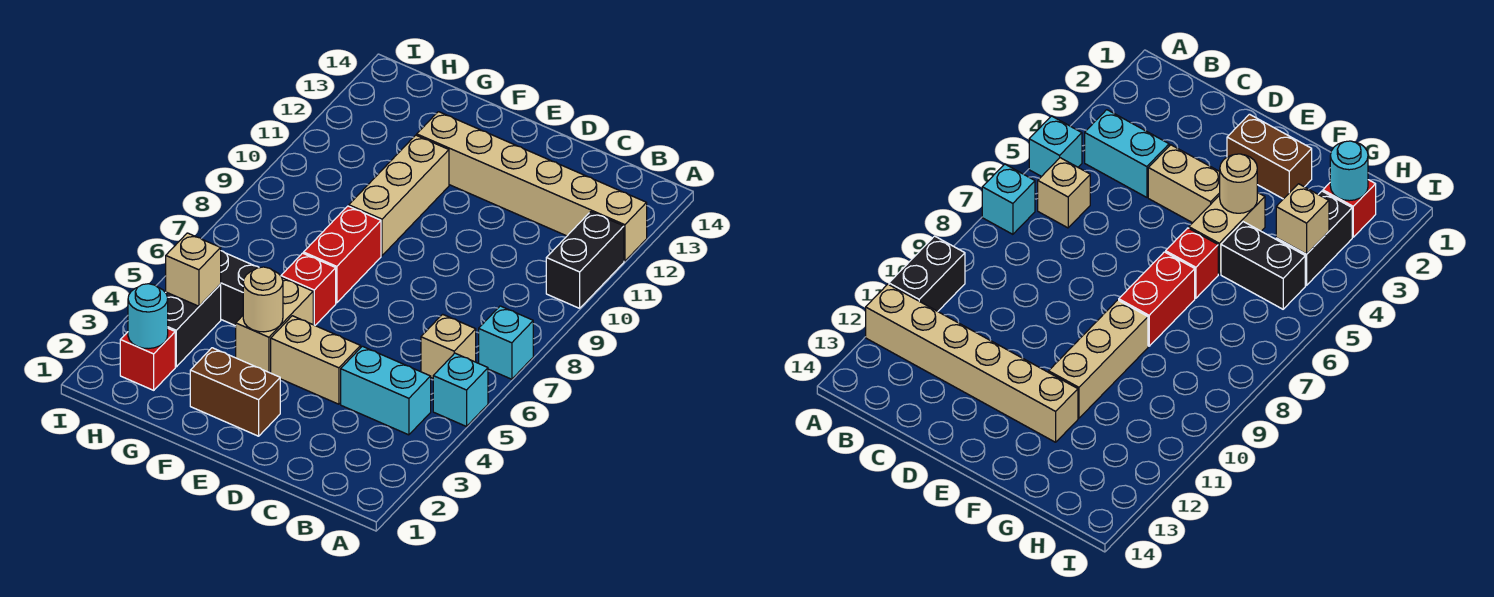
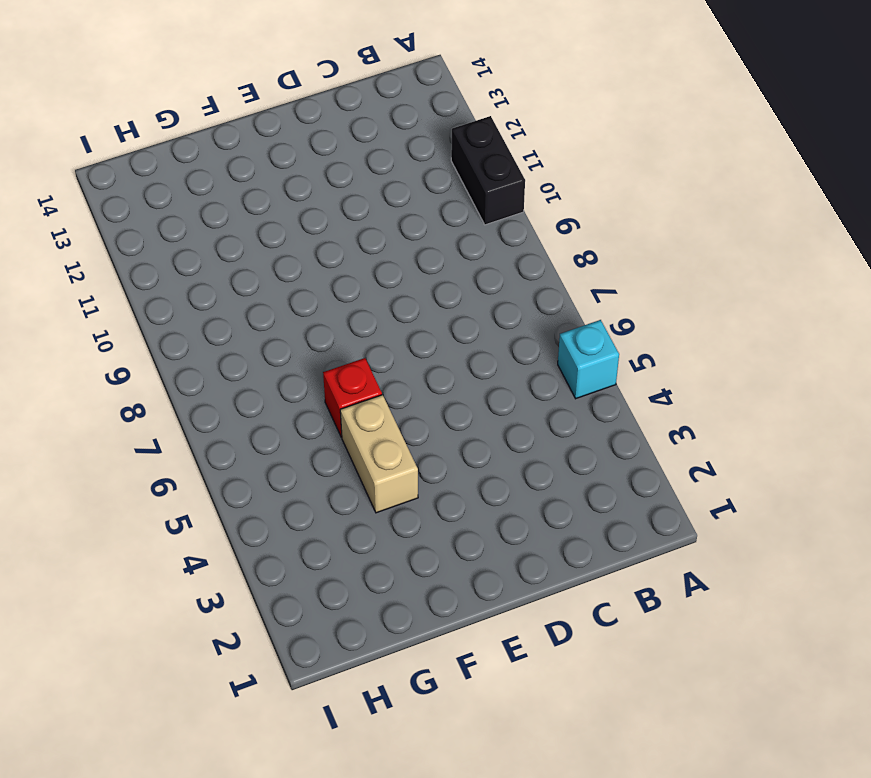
none -> cyan brick A7 level 1
none -> tan brick A12:F12 level 1
none -> cyan brick B4:C4 level 1

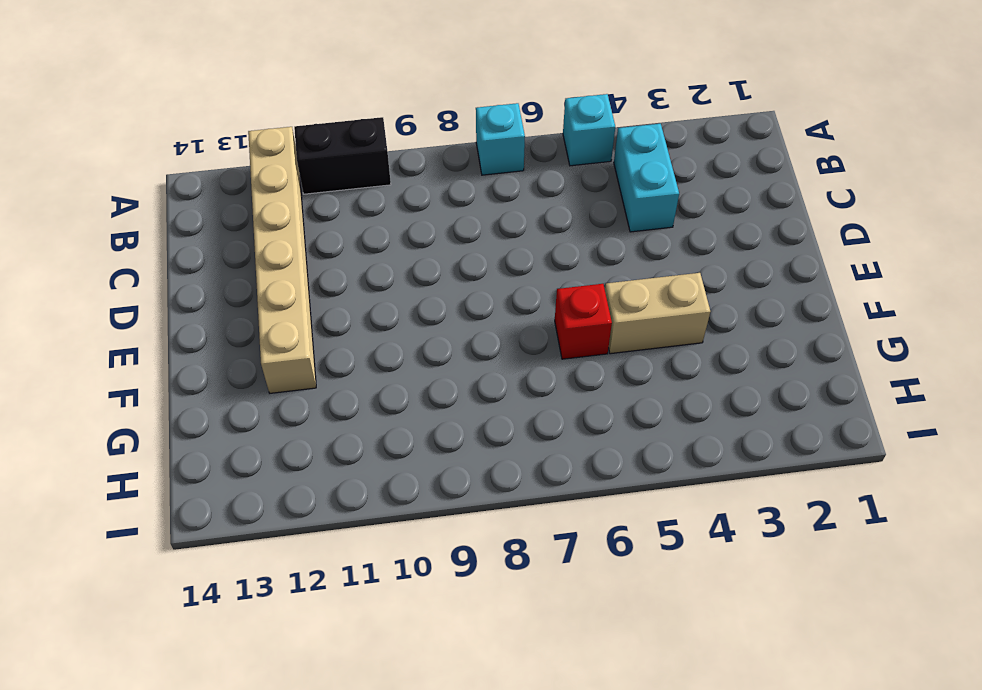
none -> tan brick B6 level 1
none -> tan brick D4:E4 level 1
none -> brown brick E2:F2 level 1

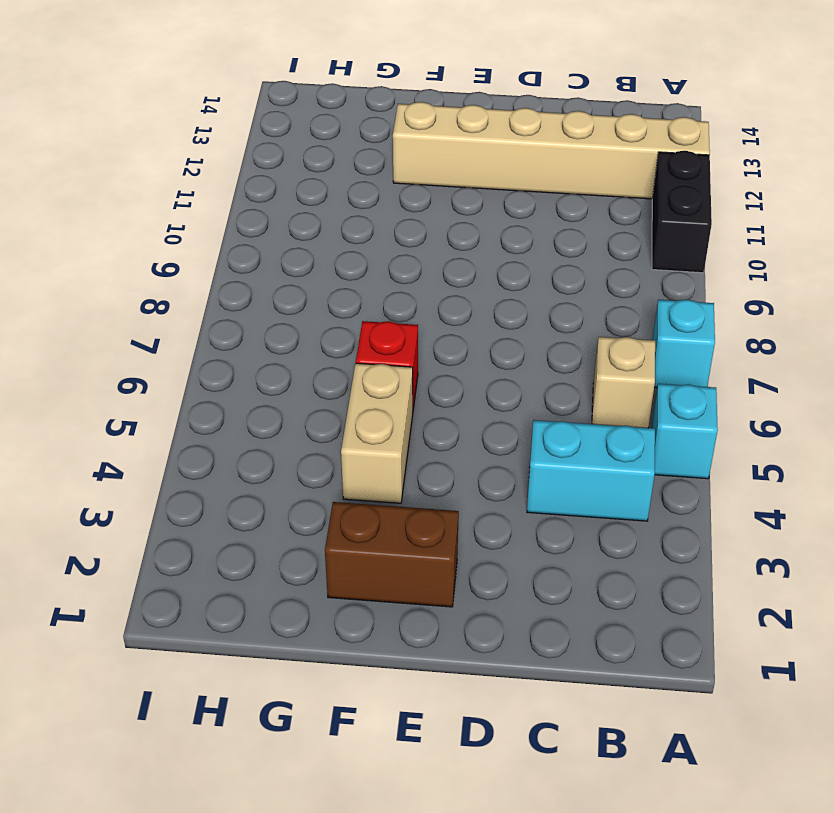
none -> tan brick D4:E4 level 1
none -> red brick F7:F8 level 1
none -> tan brick F9:F11 level 1

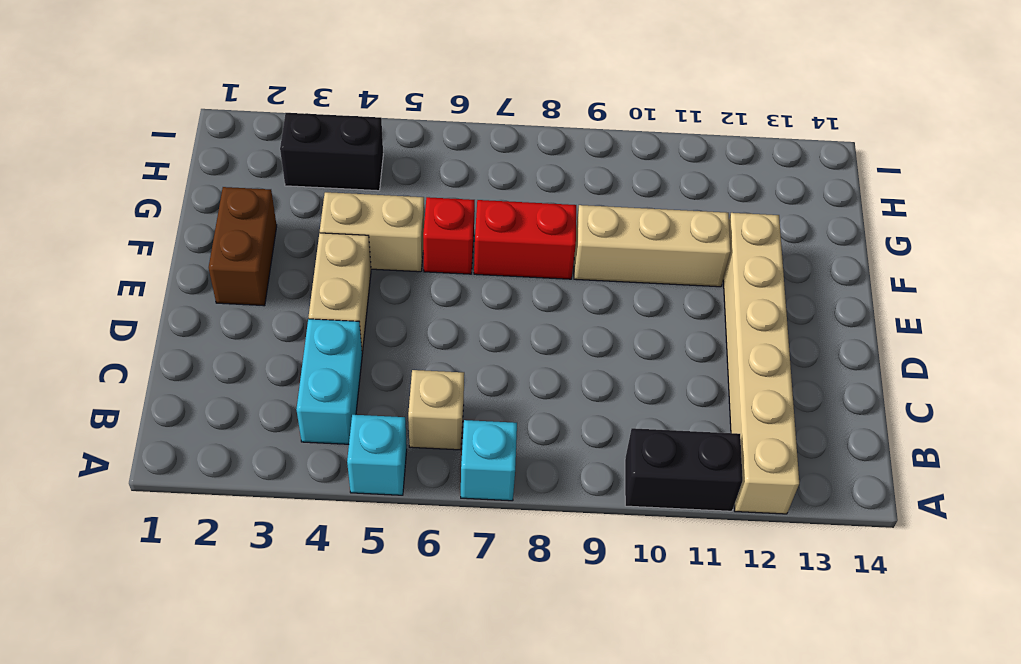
none -> black brick G5:H5 level 1
none -> red brick H2 level 1
none -> tan round brick F4 level 2

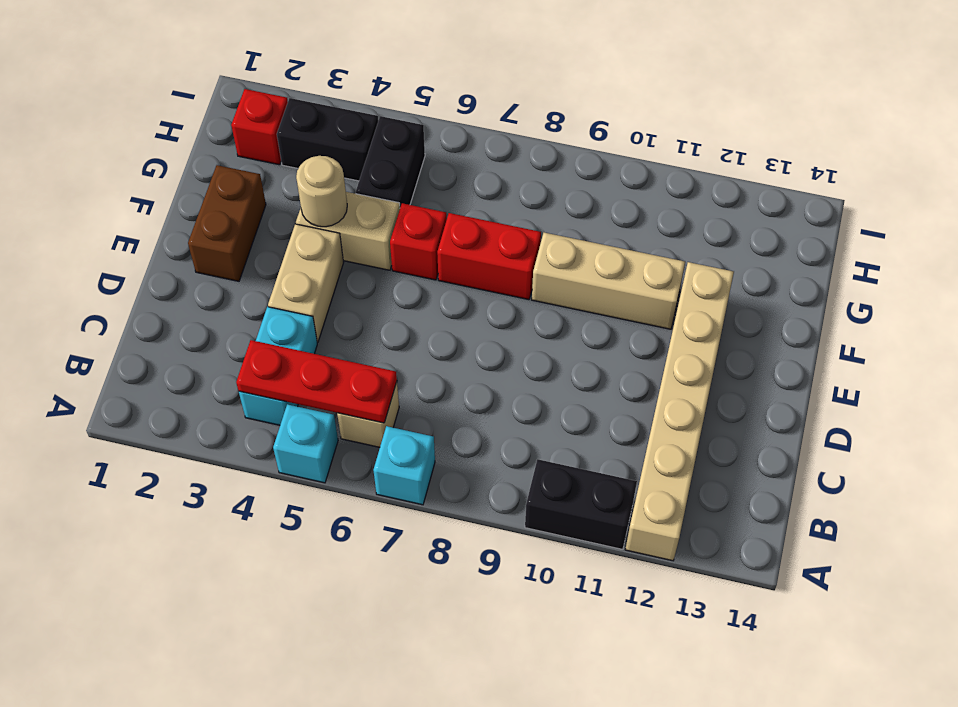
red plate B4:B6 level 2 -> none
none -> cyan round brick H2 level 2
none -> tan brick H4 level 2

